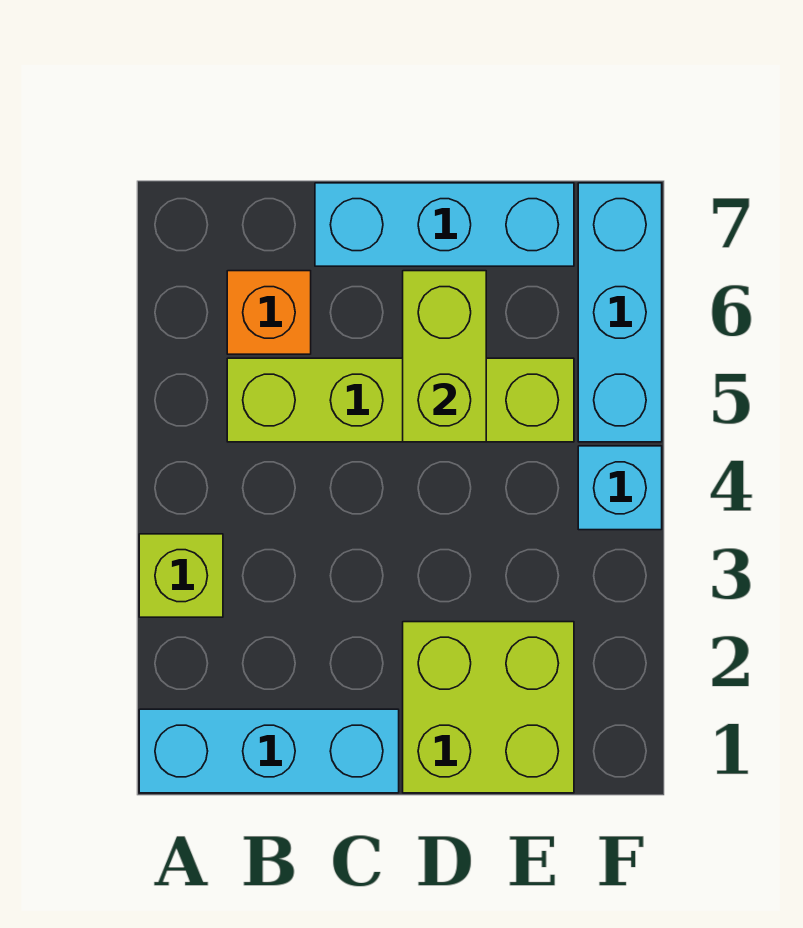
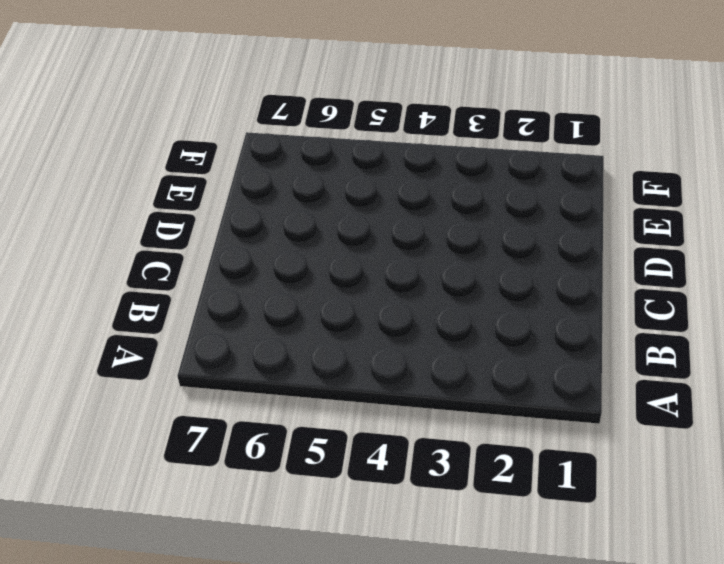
none -> cyan brick A1:C1 level 1
none -> lime brick A3 level 1

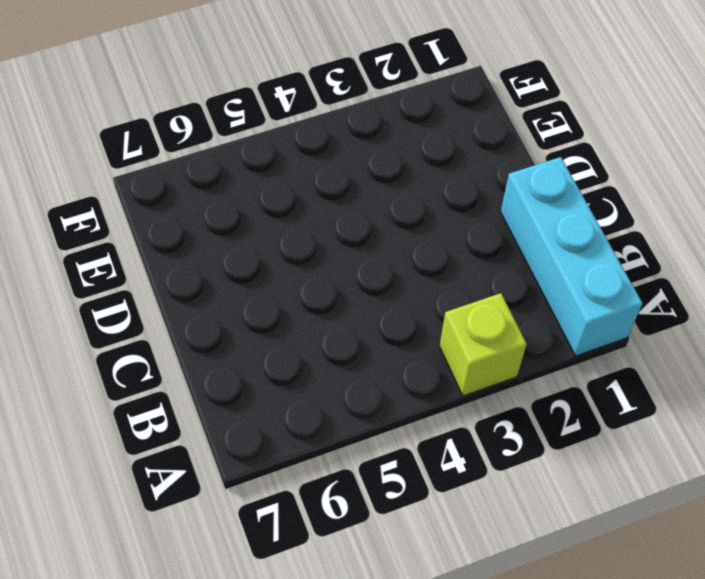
none -> lime brick B5:E5 level 1
none -> orange brick B6 level 1

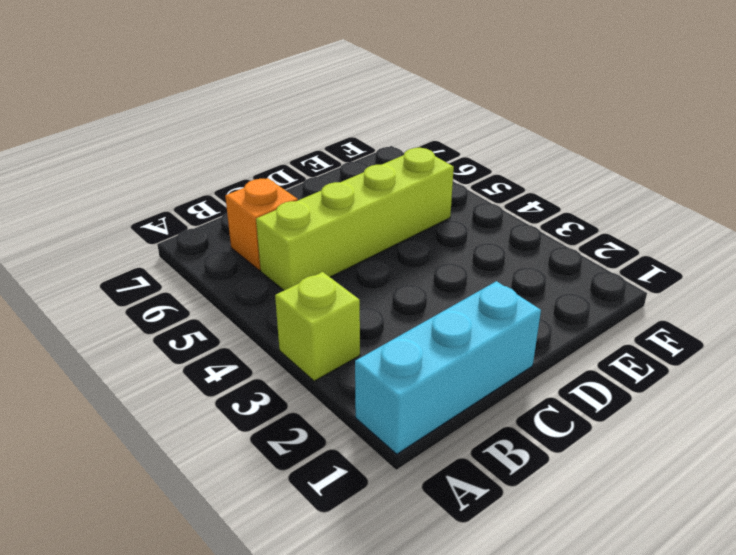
none -> cyan brick C7:E7 level 1
none -> lime brick D1:E2 level 1

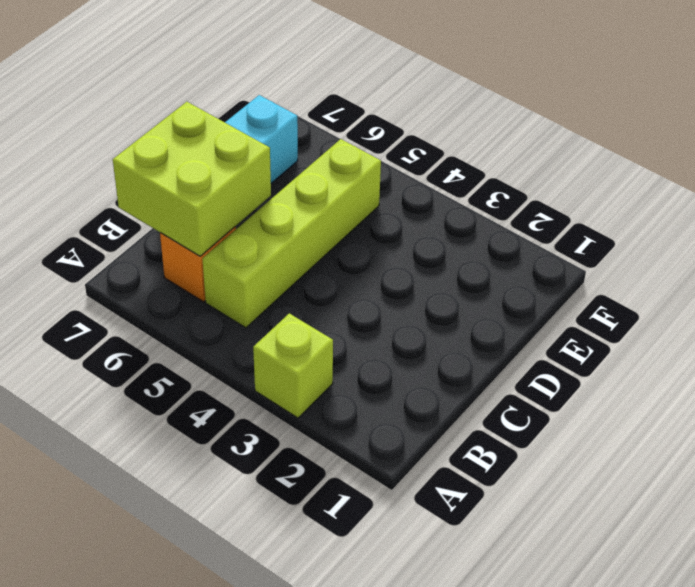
lime brick B6:C7 level 2 -> lime brick D1:E2 level 1
none -> cyan brick A1:C1 level 1
none -> cyan brick F4 level 1

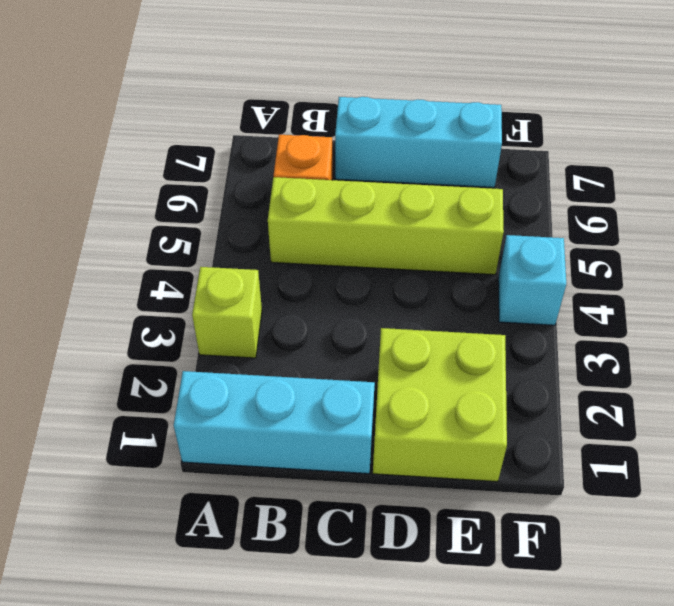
none -> cyan brick F5:F7 level 1
none -> lime brick D5:D6 level 2

